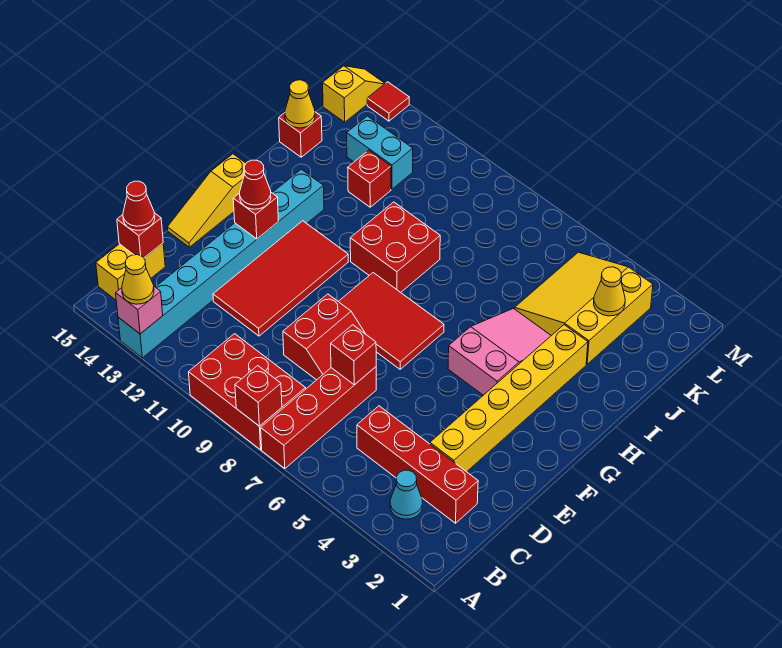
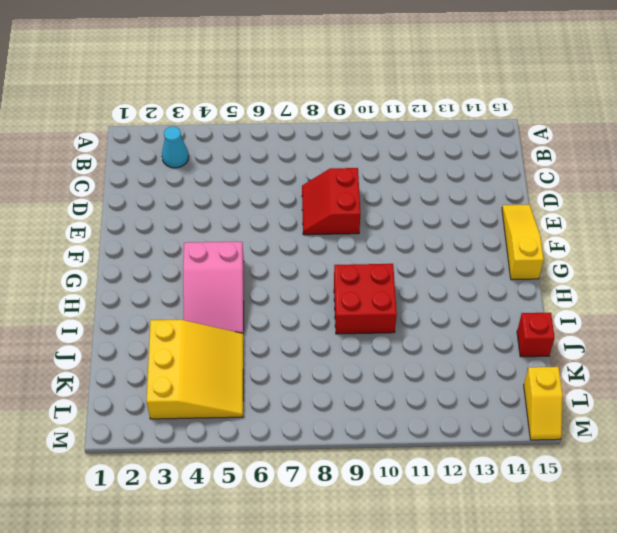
none -> red brick A7:D7 level 1
none -> red brick A8:B10 level 1
none -> cyan brick A13:H13 level 1

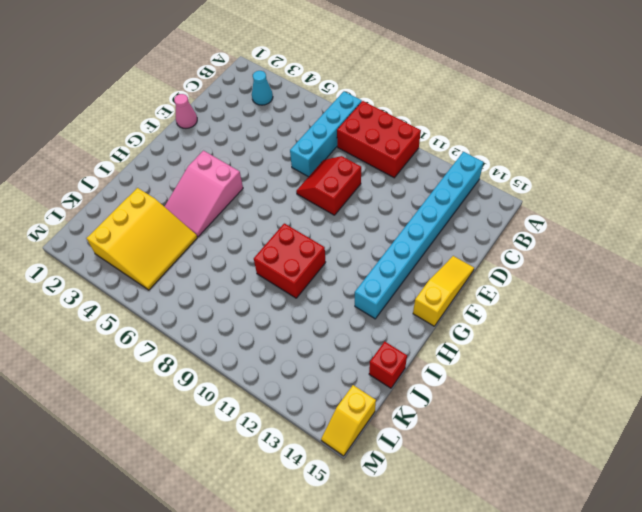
cyan brick A7:D7 level 1 -> red brick A7:D7 level 1
pink cone E1 level 1 -> none
none -> yellow brick B15:C15 level 1
none -> red brick C2:C5 level 1
none -> yellow brick D3:I3 level 1

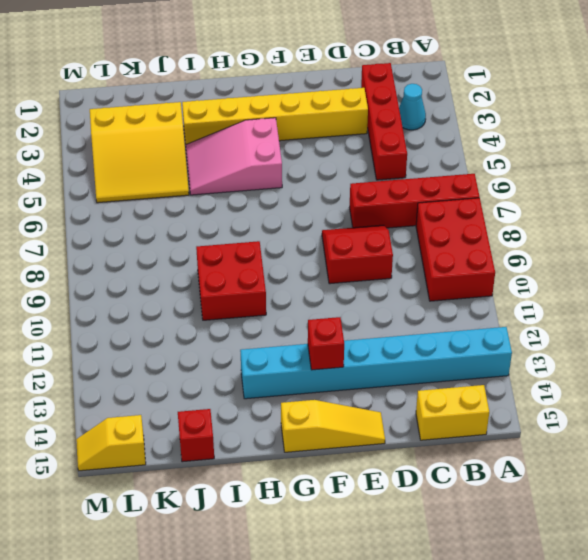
none -> red tile D11:G12 level 1
none -> red tile F7:G9 level 1
none -> red brick J12 level 1

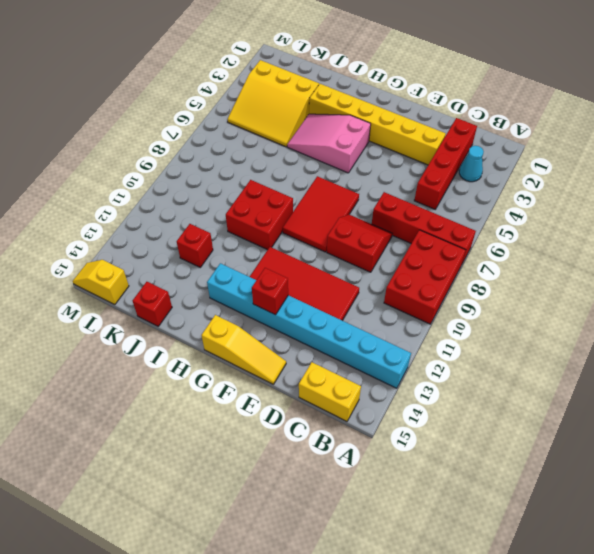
none -> cyan brick K12:K13 level 1
none -> red tile M14 level 1
none -> red brick A8 level 2

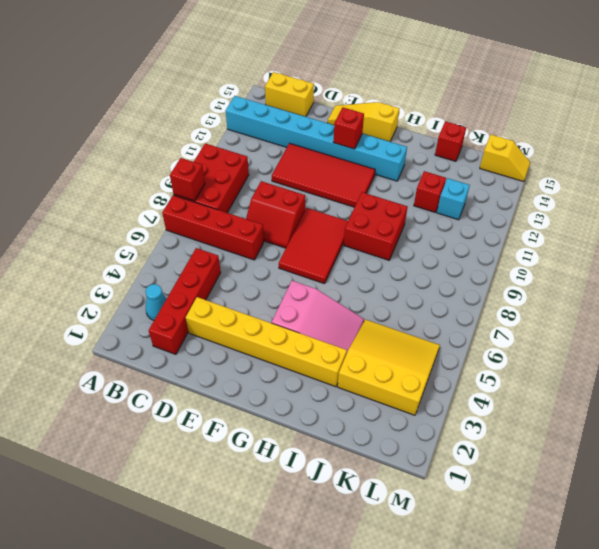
cyan brick K12 level 1 -> cyan brick K12:K13 level 1
none -> red tile M14 level 1
none -> pink brick A13 level 2
none -> red brick C15 level 2

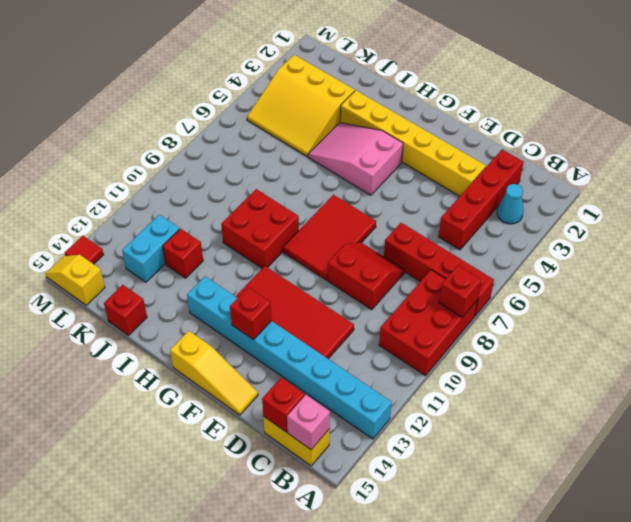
pink brick B15 level 2 -> pink brick A13 level 2
none -> red brick D7 level 2
none -> yellow cone J15 level 2
none -> yellow cone K3 level 2

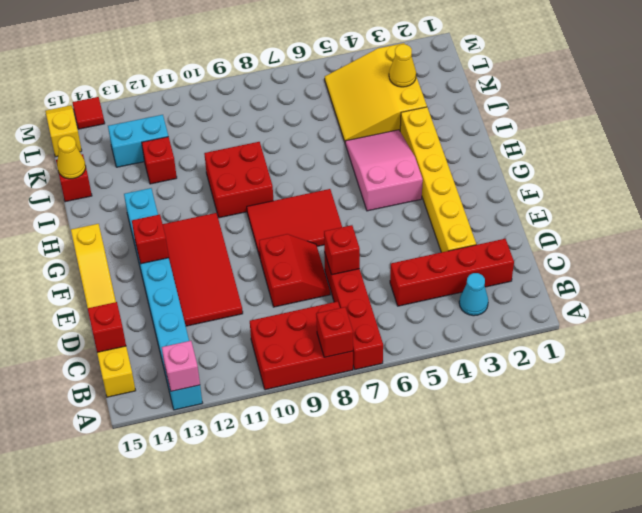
none -> yellow cone A13 level 3
none -> red cone C15 level 3
none -> red cone F13 level 3

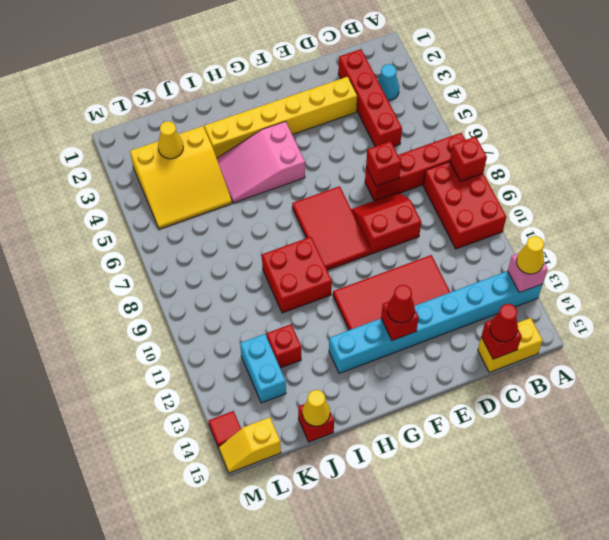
none -> yellow slope E15:G15 level 1 top G

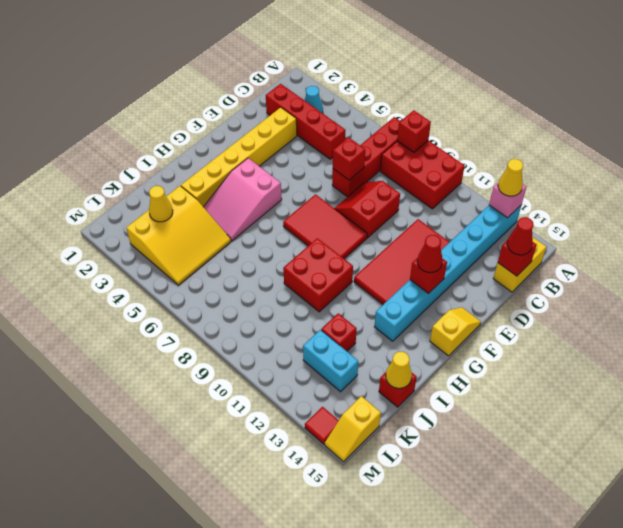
yellow slope F15:G15 level 1 top G -> yellow slope E15:G15 level 1 top G

